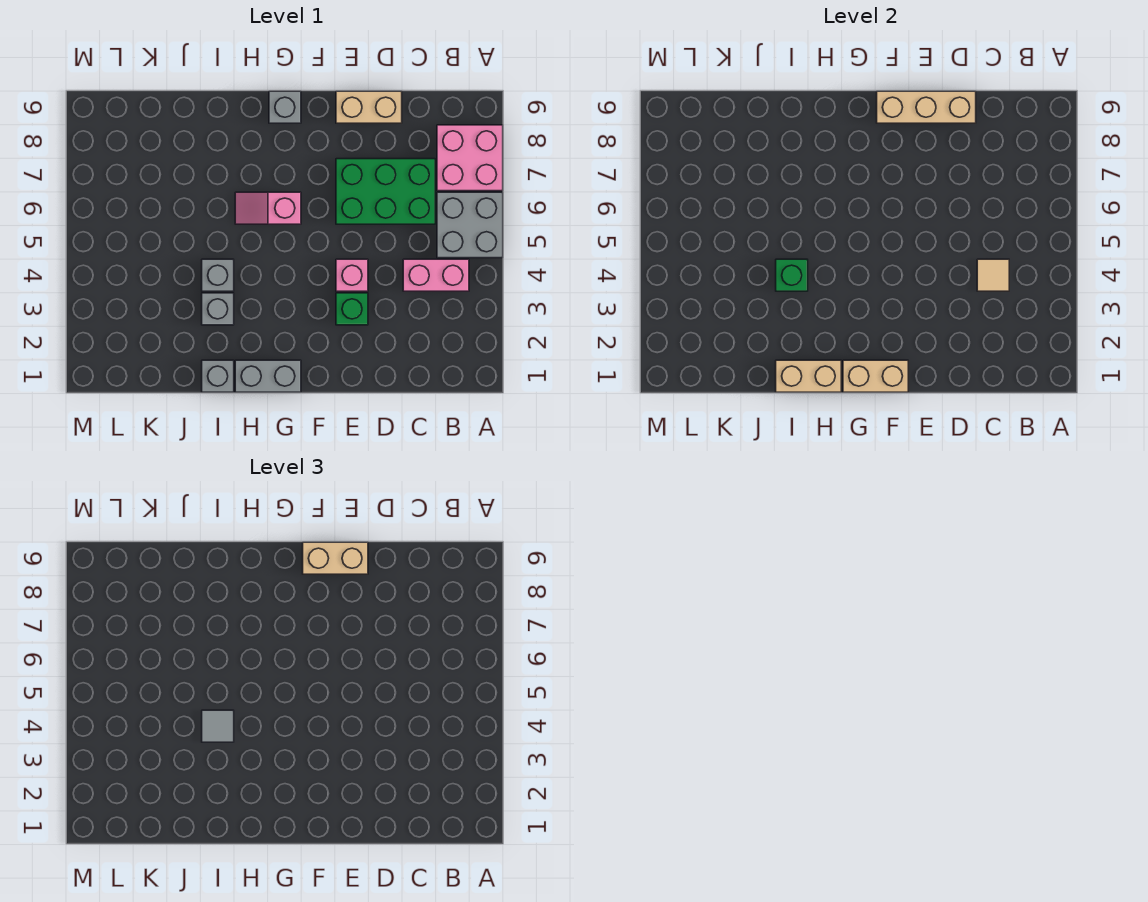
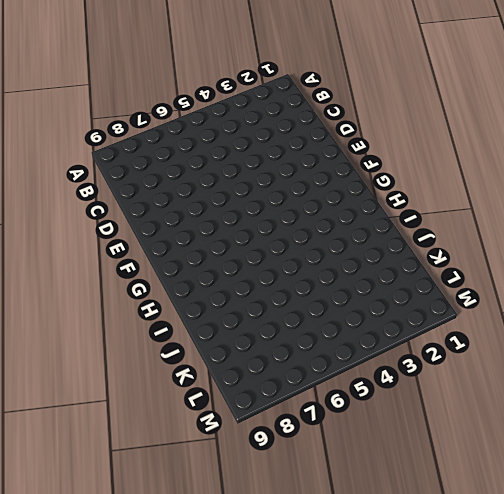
none -> grey brick A5:B6 level 1
none -> pink brick A7:B8 level 1
none -> pink brick B4:C4 level 1

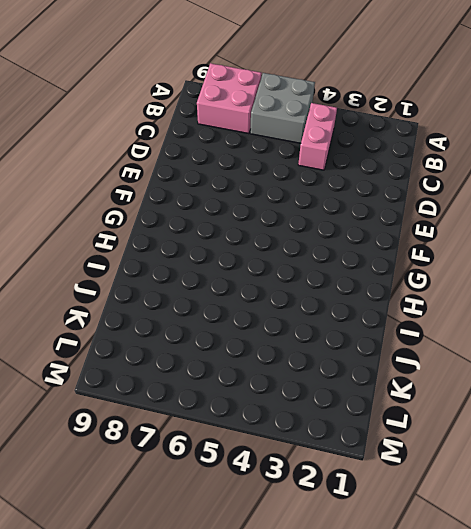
none -> green brick C6:E7 level 1
none -> tan brick D9:E9 level 1
none -> green brick E3 level 1

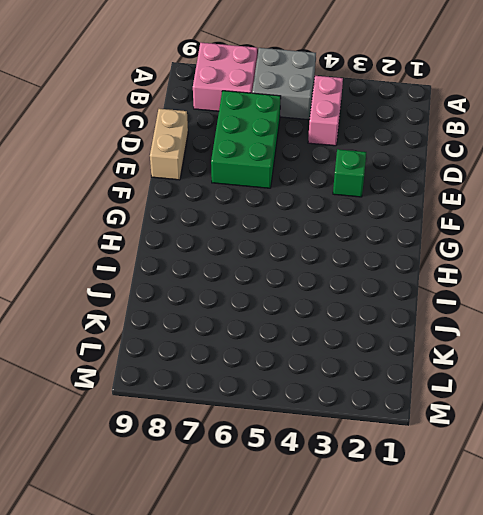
none -> pink brick E4 level 1
none -> grey brick G1:H1 level 1
none -> pink slope G6:H6 level 1 top G

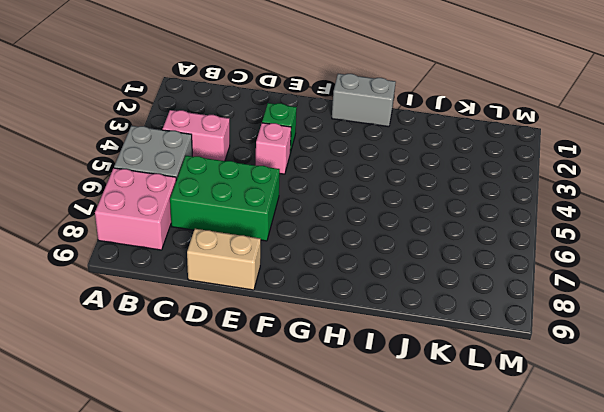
none -> pink slope G6:H6 level 1 top G
none -> grey brick G9 level 1
none -> grey brick I1 level 1

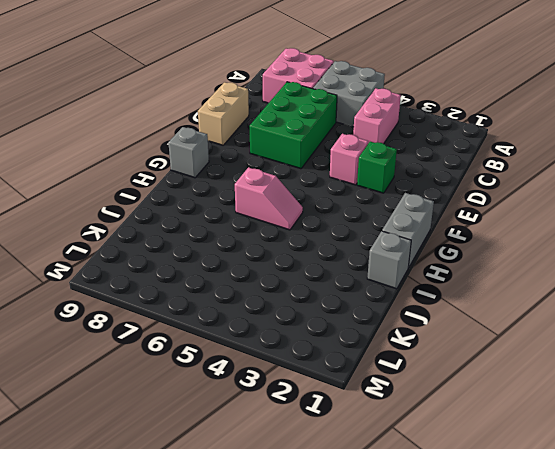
pink slope H5:H6 level 1 top 6 -> pink slope G6:H6 level 1 top G
none -> grey brick I3 level 1
none -> grey brick I4 level 1
none -> tan tile C4 level 2

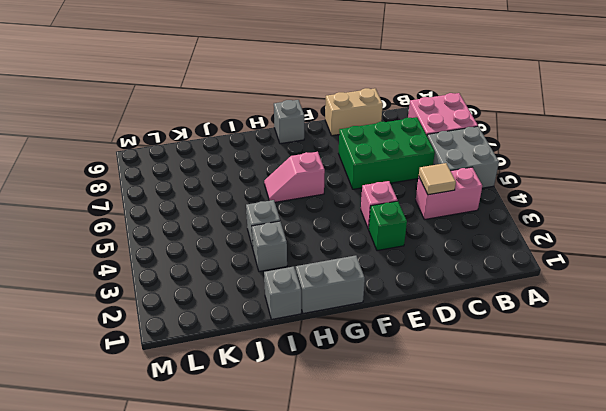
none -> tan brick D9:F9 level 2
none -> tan brick F1:G1 level 2
none -> tan brick H1:I1 level 2

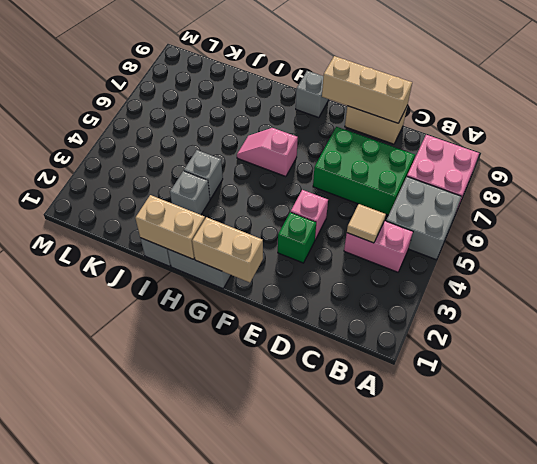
none -> green brick I4 level 2
none -> tan brick E9:F9 level 3
none -> grey tile I4 level 3

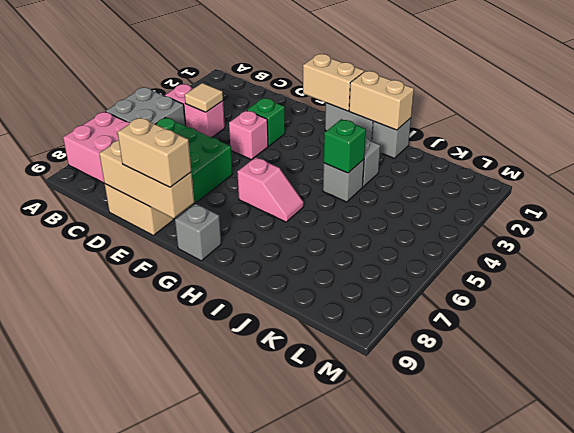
none -> grey tile I4 level 3

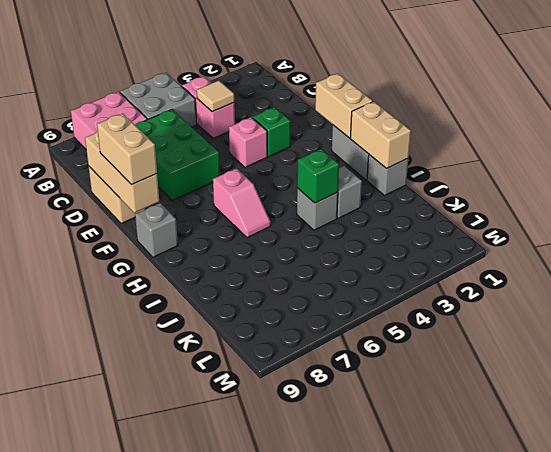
none -> grey tile I4 level 3

